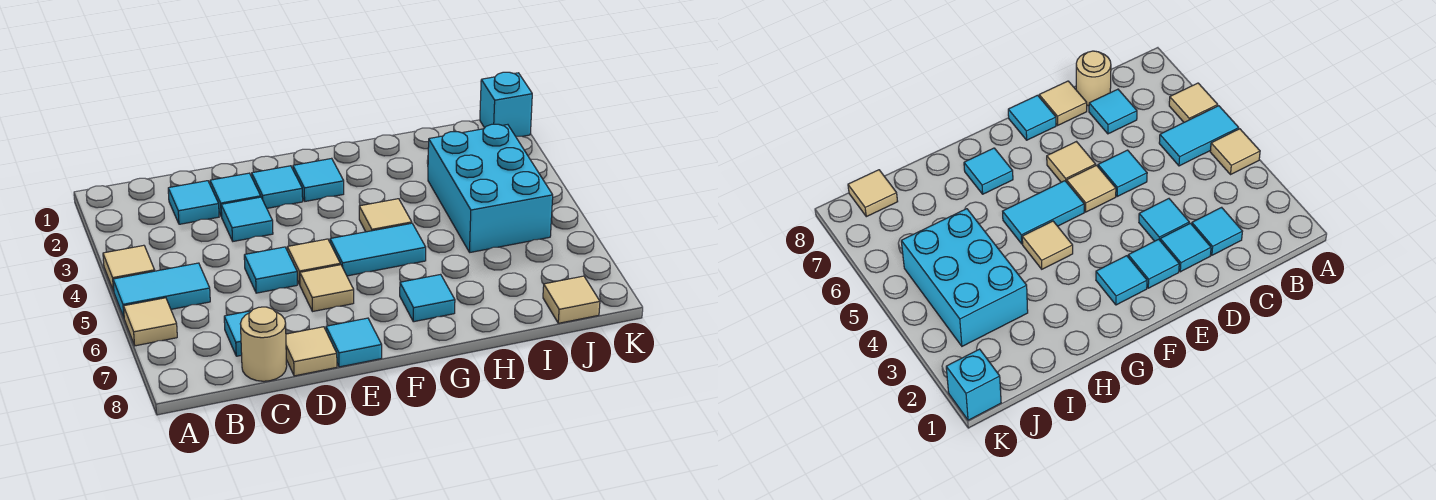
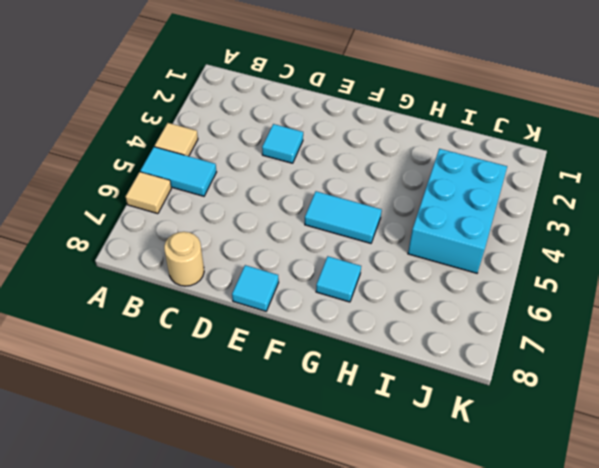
none -> cyan tile C2 level 1
none -> cyan tile C7 level 1
none -> cyan tile D2 level 1

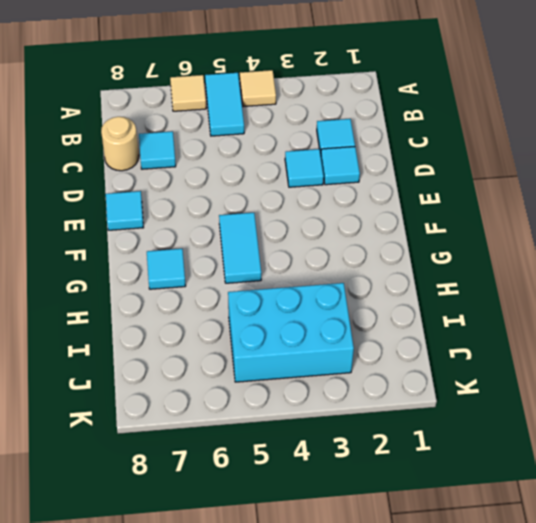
none -> cyan tile D5 level 1
none -> tan tile D8 level 1
none -> cyan tile E2 level 1

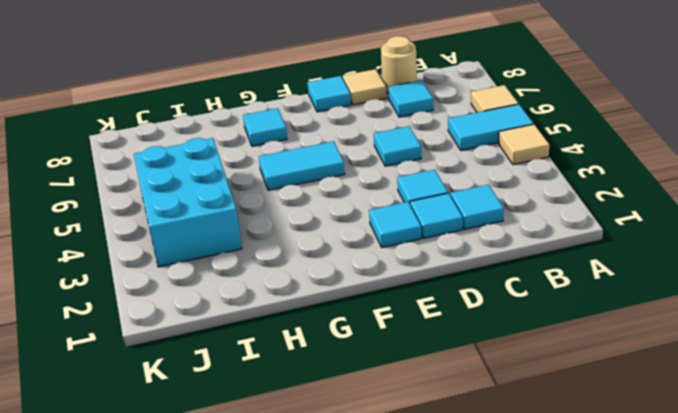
none -> tan tile E5 level 1
none -> tan tile E6 level 1
none -> cyan tile F2 level 1

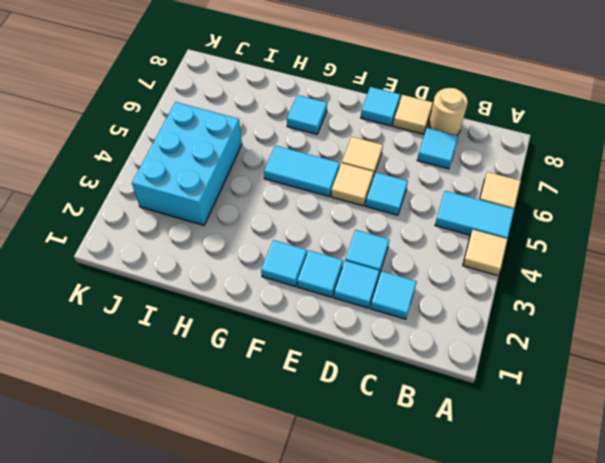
none -> tan tile G4 level 1
none -> tan tile J8 level 1
none -> cyan brick K1 level 1

